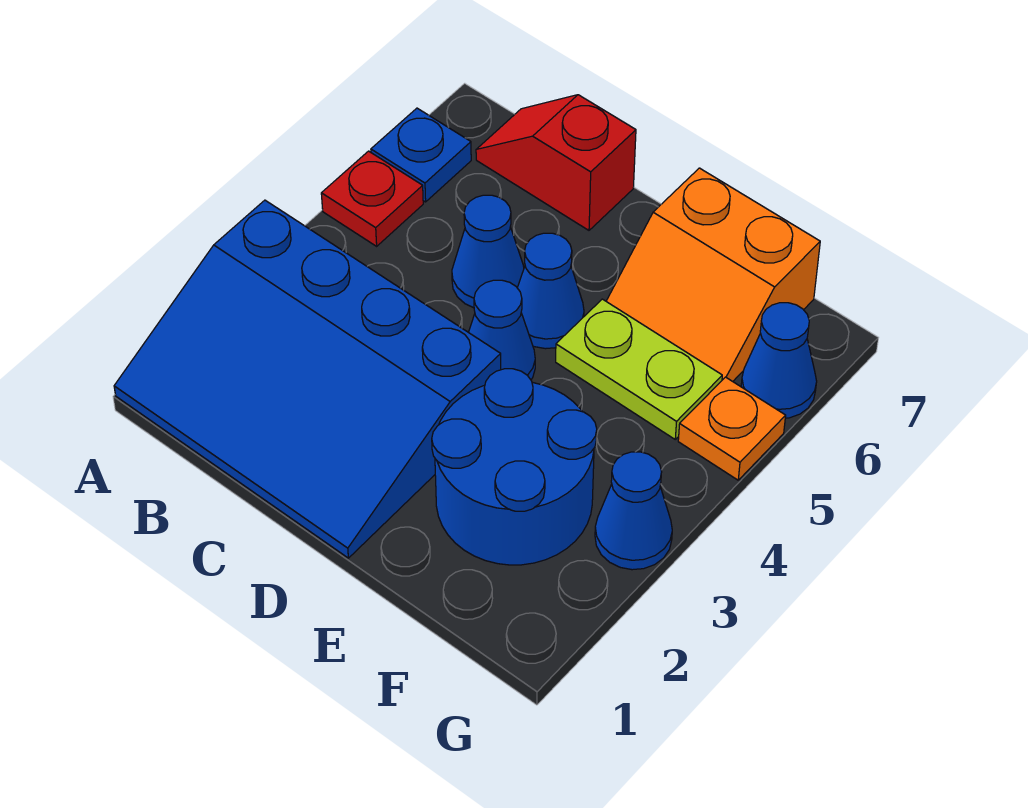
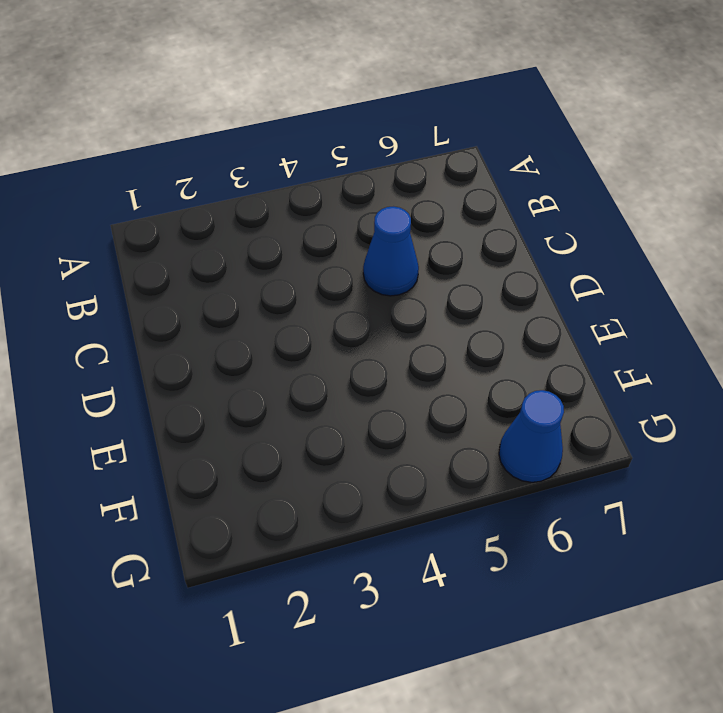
none -> blue slope A1:D3 level 1 top 3
none -> red plate A5 level 1
none -> blue plate A6 level 1

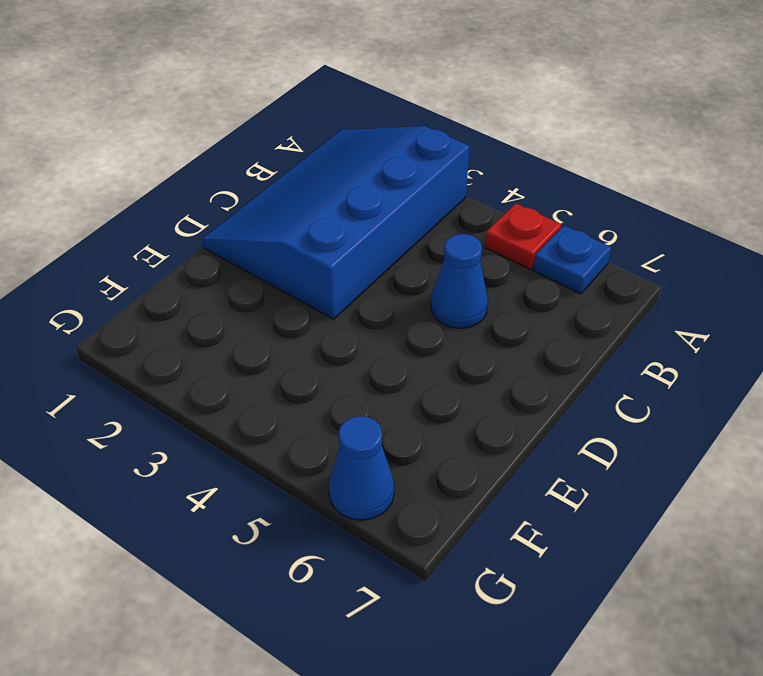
none -> red slope B7:C7 level 1 top C
none -> blue cone D4 level 1
none -> blue cone D5 level 1

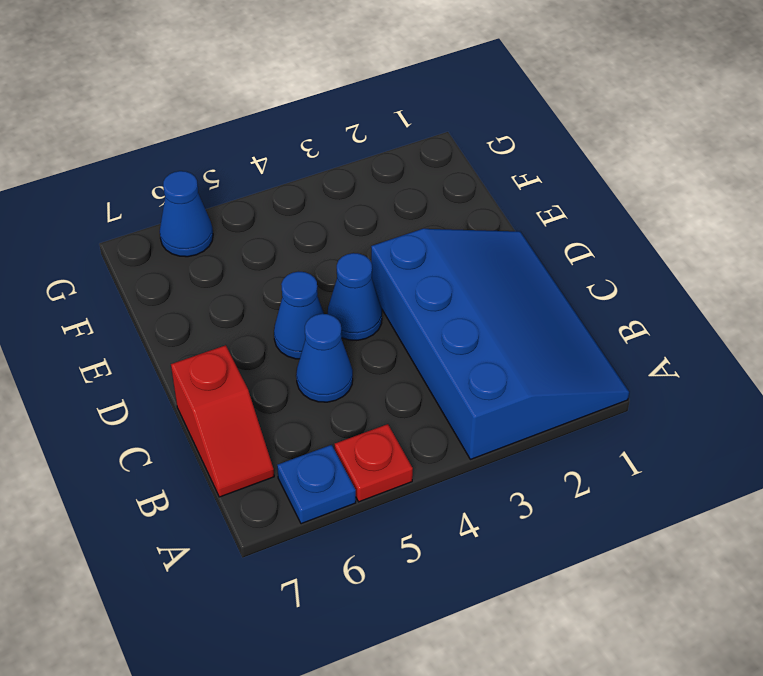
none -> blue round brick E2:F3 level 1
none -> lime plate E5:F5 level 1
none -> orange slope E6:F7 level 1 top 7

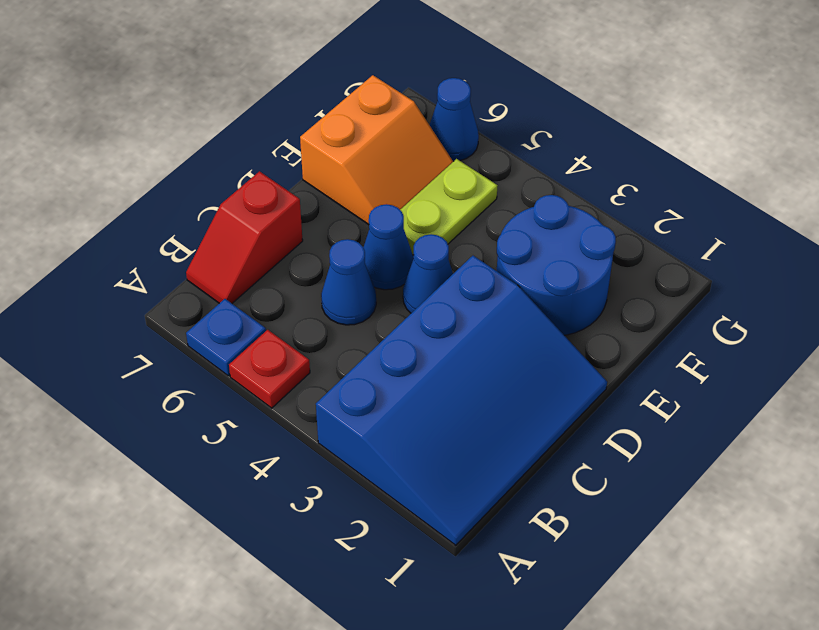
none -> blue cone G3 level 1
none -> orange plate G5 level 1

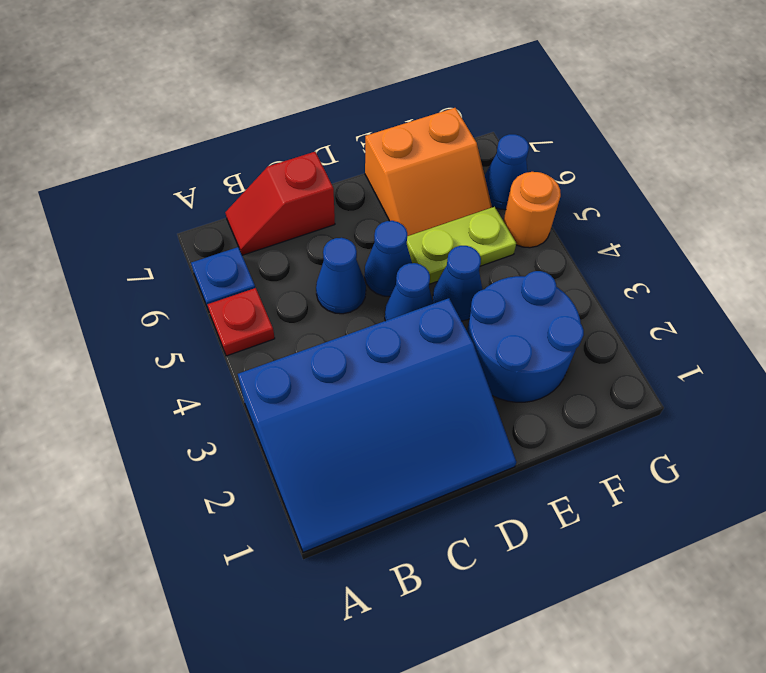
blue cone E4 level 1 -> blue cone G3 level 1
orange round brick G5 level 1 -> orange plate G5 level 1

